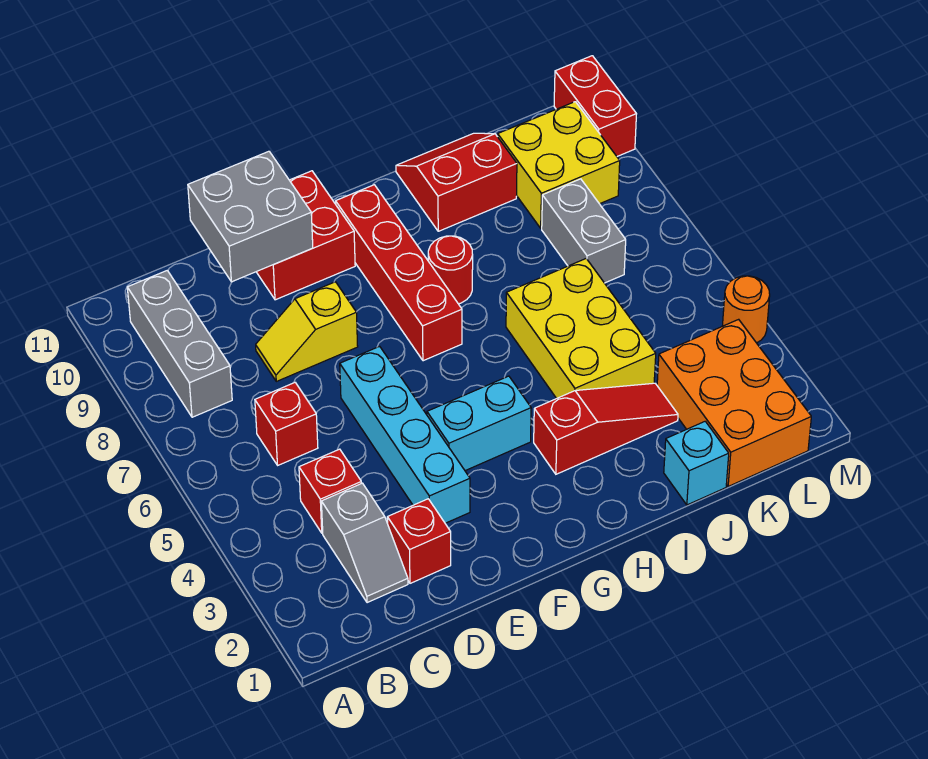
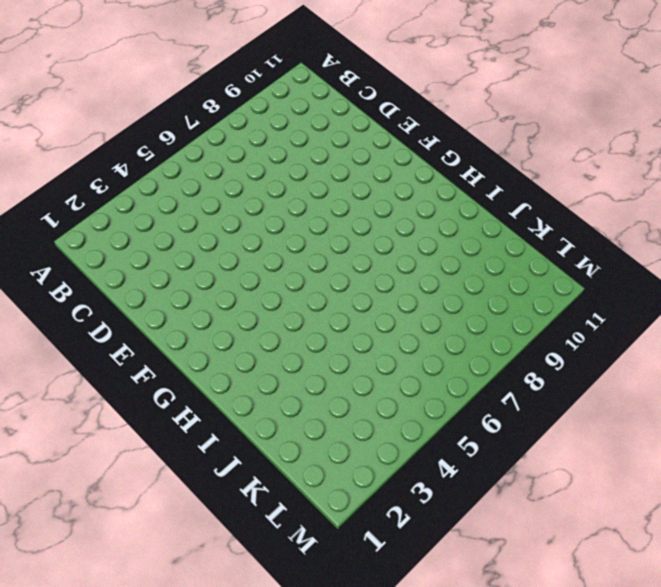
none -> grey brick B8:B10 level 1
none -> grey slope C2:C3 level 1 top 3
none -> red brick C4 level 1

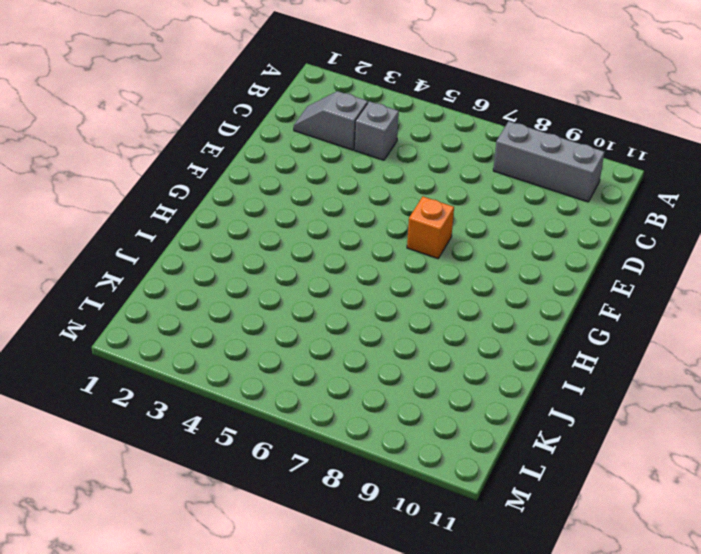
grey brick C4 level 1 -> red brick C4 level 1
orange brick F7 level 1 -> none
none -> red brick C6 level 1
none -> red brick D2 level 1
none -> yellow slope D8:E8 level 1 top E

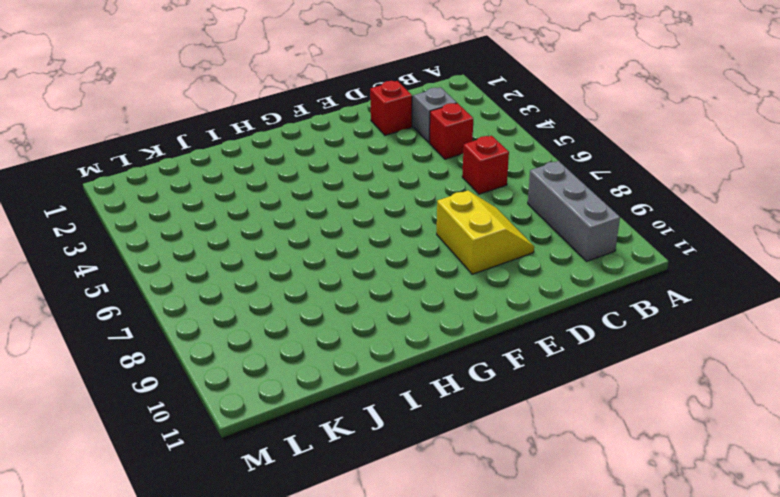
yellow slope D8:E9 level 1 top E -> yellow slope D8:E8 level 1 top E
none -> cyan brick E3:E6 level 1
none -> red brick E10:F11 level 1
none -> cyan brick F4:G4 level 1

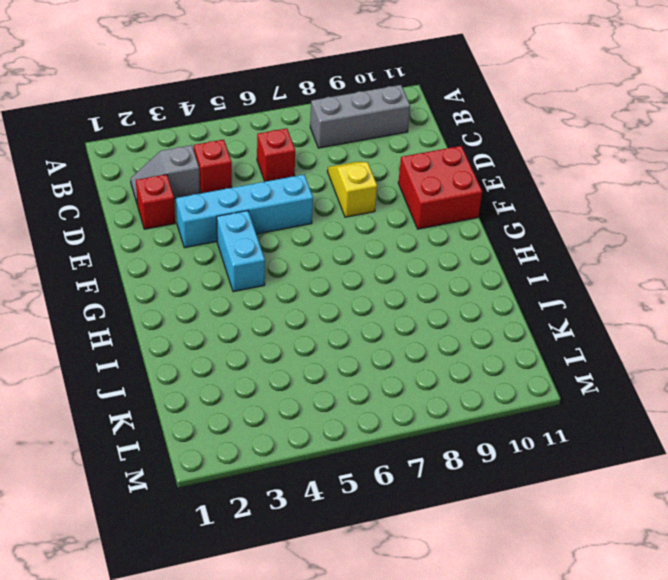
none -> red brick G7:G10 level 1
none -> red slope H3:J3 level 1 top H
none -> red round brick H8 level 1

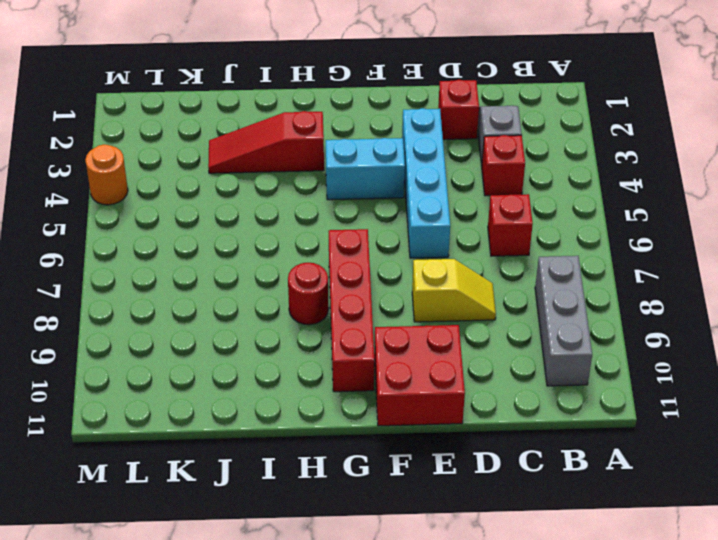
none -> yellow brick I4:J6 level 1
none -> red slope I10:J11 level 1 top 10
none -> cyan brick J1 level 1

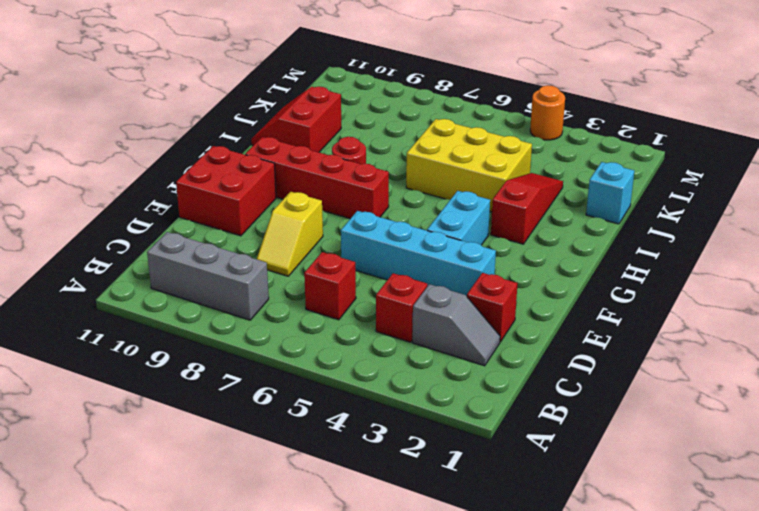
none -> orange brick K1:L3 level 1
none -> grey brick K7:K8 level 1
none -> yellow brick K9:L10 level 1

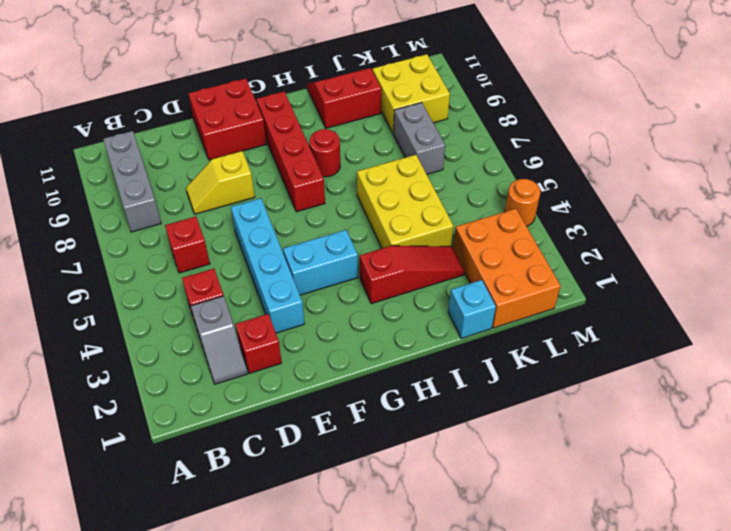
none -> red brick M10:M11 level 1
none -> grey brick D10:E11 level 2

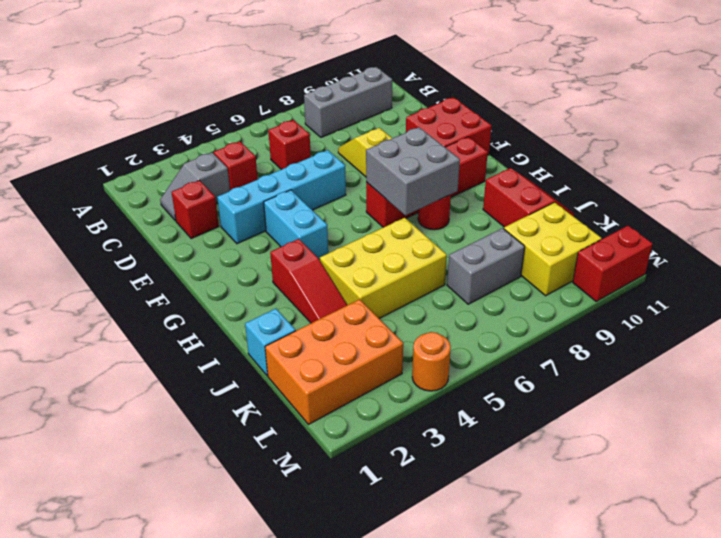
grey brick G7:H8 level 2 -> grey brick D10:E11 level 2

